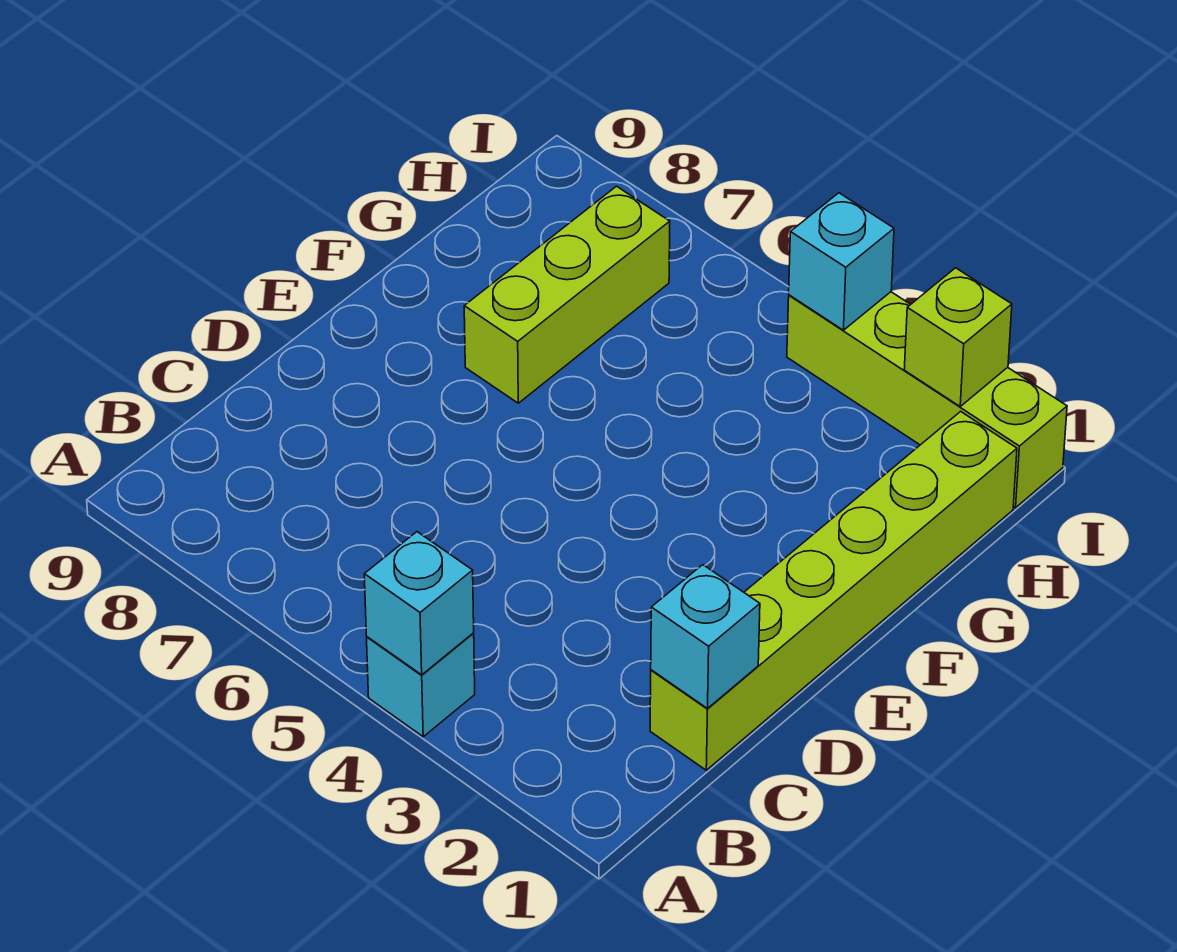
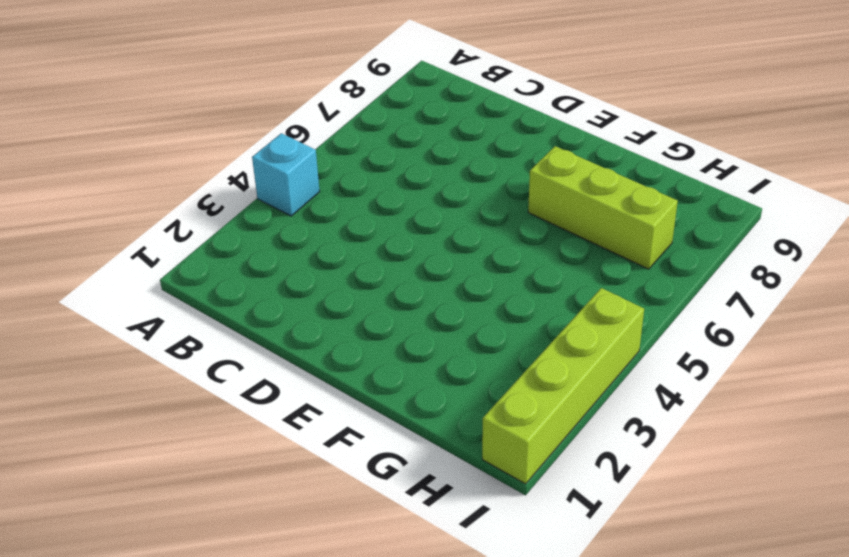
none -> lime brick C1:H1 level 1
none -> cyan brick A4 level 2

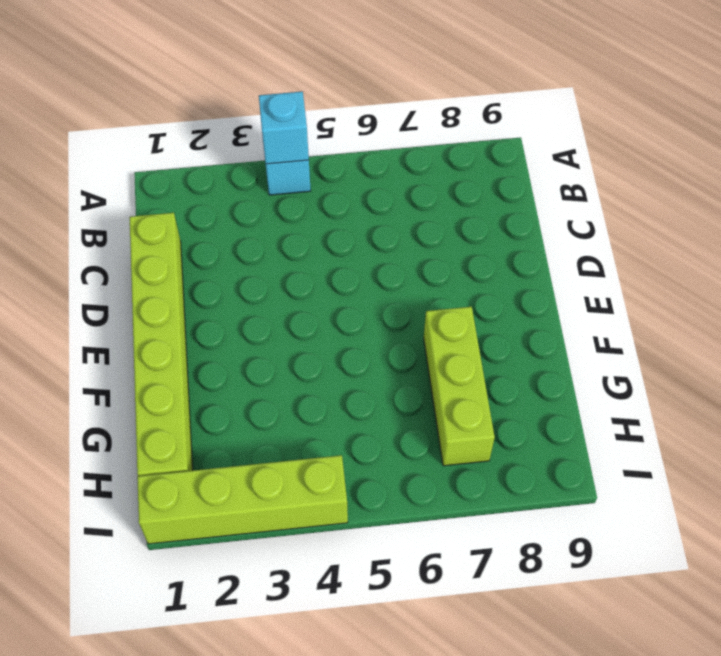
none -> cyan brick C1 level 2
none -> lime brick I2 level 2

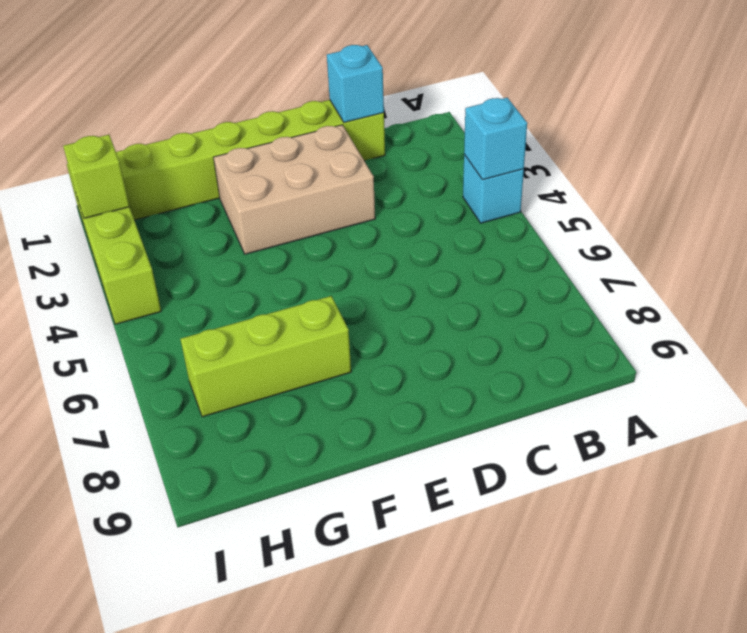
tan brick D2:F3 level 1 -> none
none -> cyan brick I4 level 2

